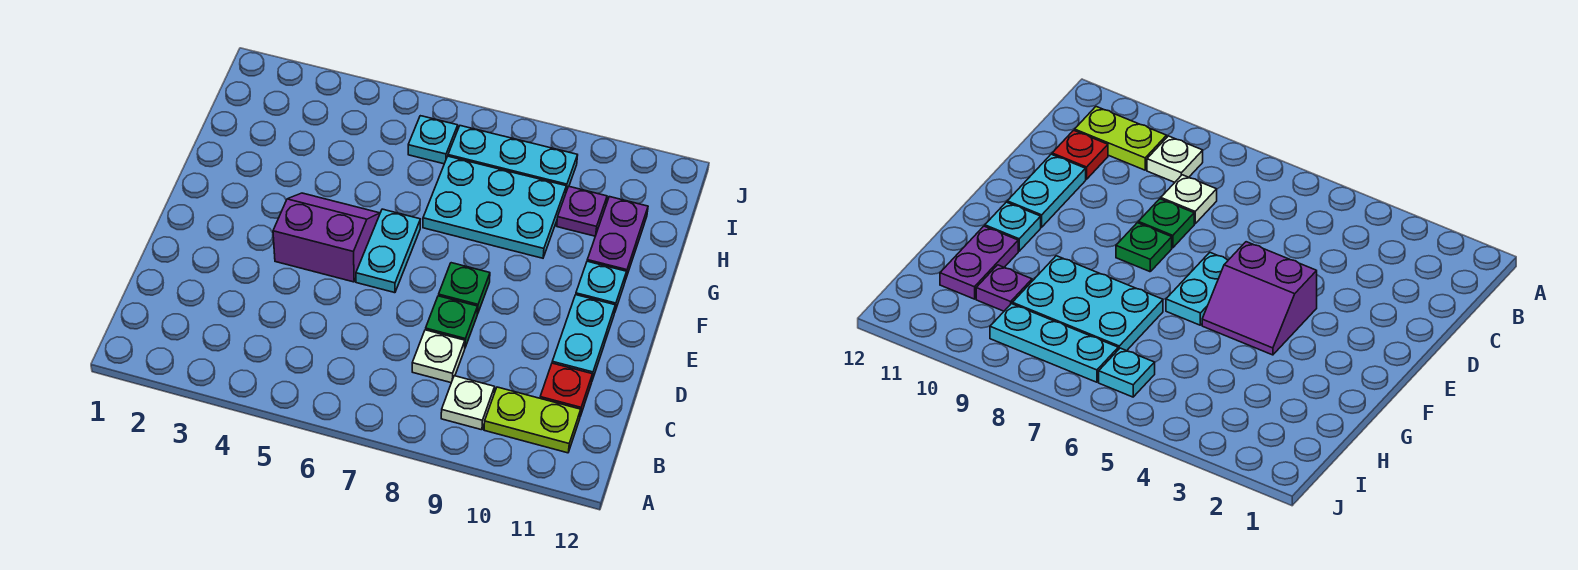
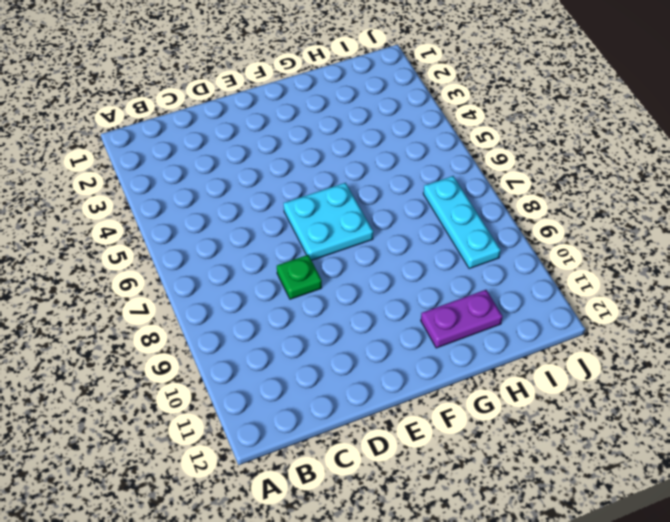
cyan plate E6:F7 level 1 -> cyan plate E6:F6 level 1
none -> white plate B9 level 1
none -> lime plate B10:B11 level 1
none -> white plate C8 level 1

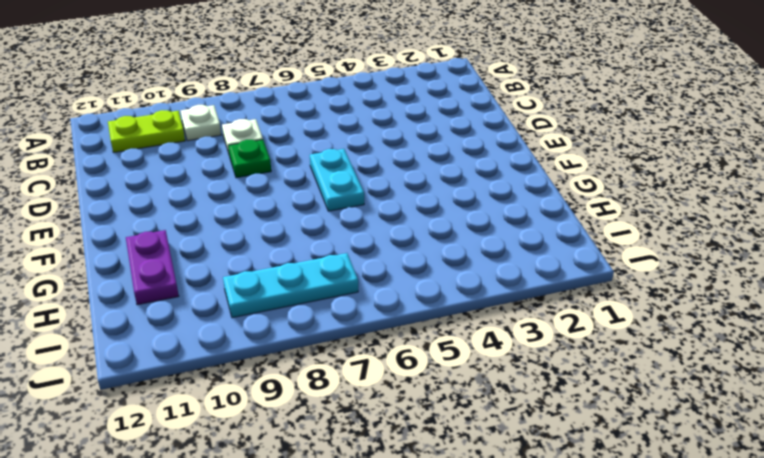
none -> red plate C11 level 1
none -> cyan plate D11:E11 level 1
none -> purple slope E4:F5 level 1 top E

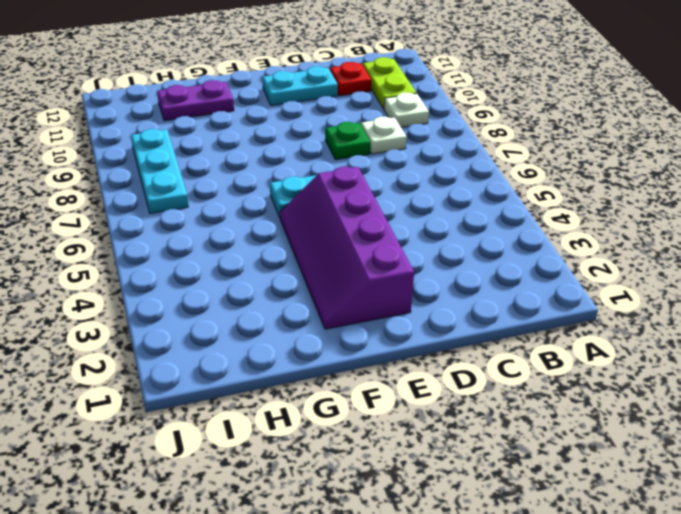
purple slope E2:F5 level 1 top E -> purple slope E4:F5 level 1 top E
none -> green plate E8 level 1
none -> cyan plate F11 level 1
none -> cyan plate G7:H9 level 1

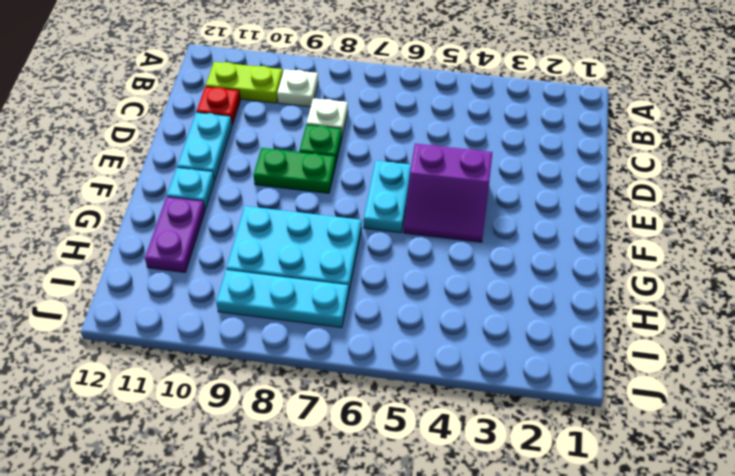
green plate E8:E9 level 1 -> green plate E8 level 1
none -> purple plate H10 level 1
none -> cyan plate I6 level 1

